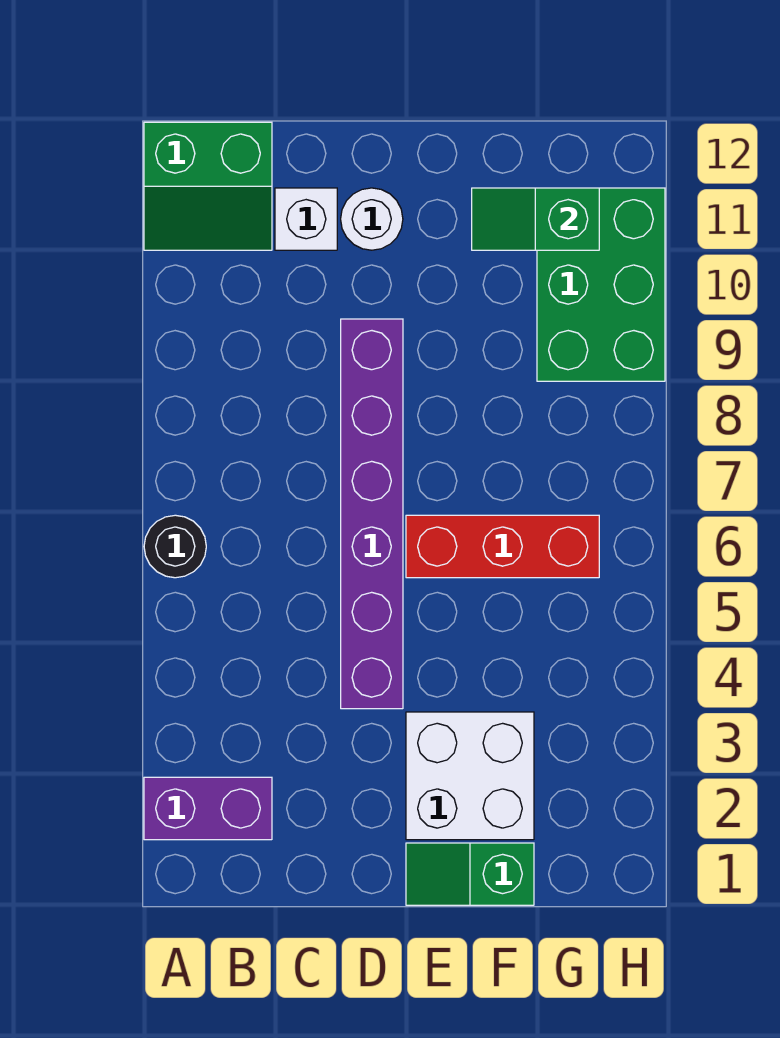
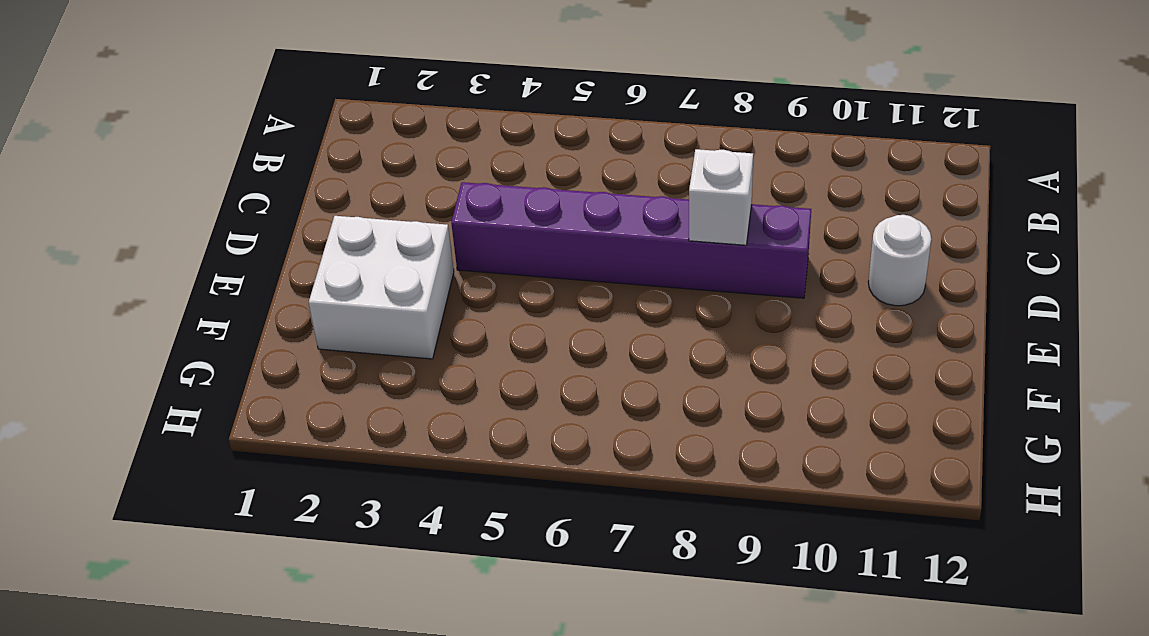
white brick D8 level 2 -> white brick C11 level 1
none -> purple brick A2:B2 level 1
none -> black round brick A6 level 1

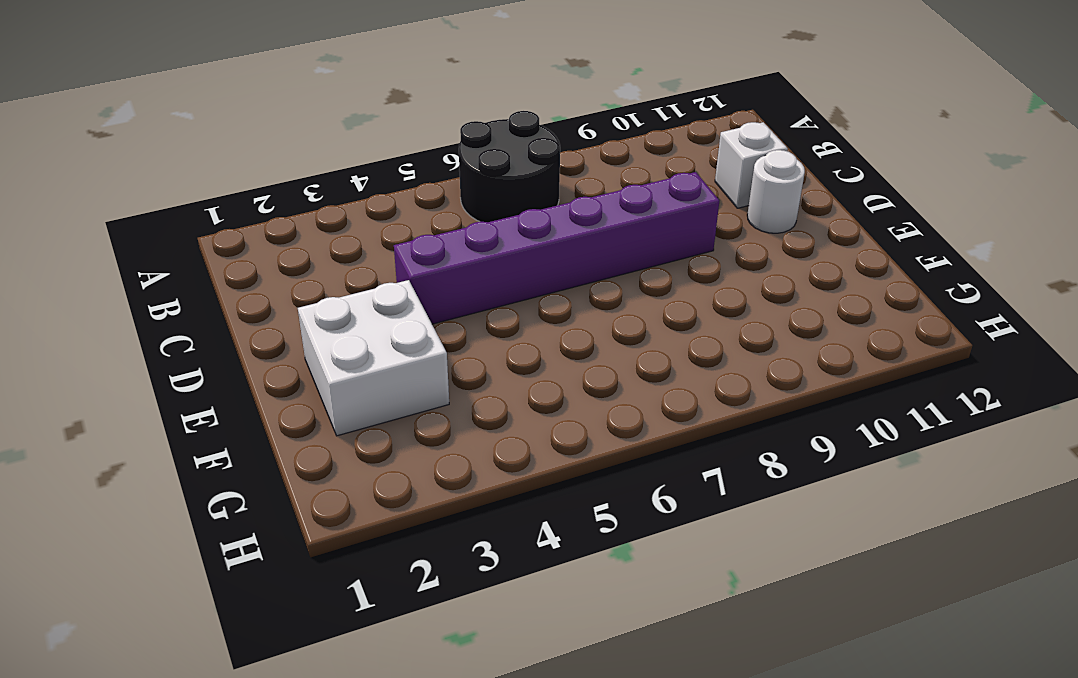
black round brick A6:B7 level 1 -> black round brick A6 level 1
none -> purple brick A2:B2 level 1
none -> green slope A11:B12 level 1 top 12

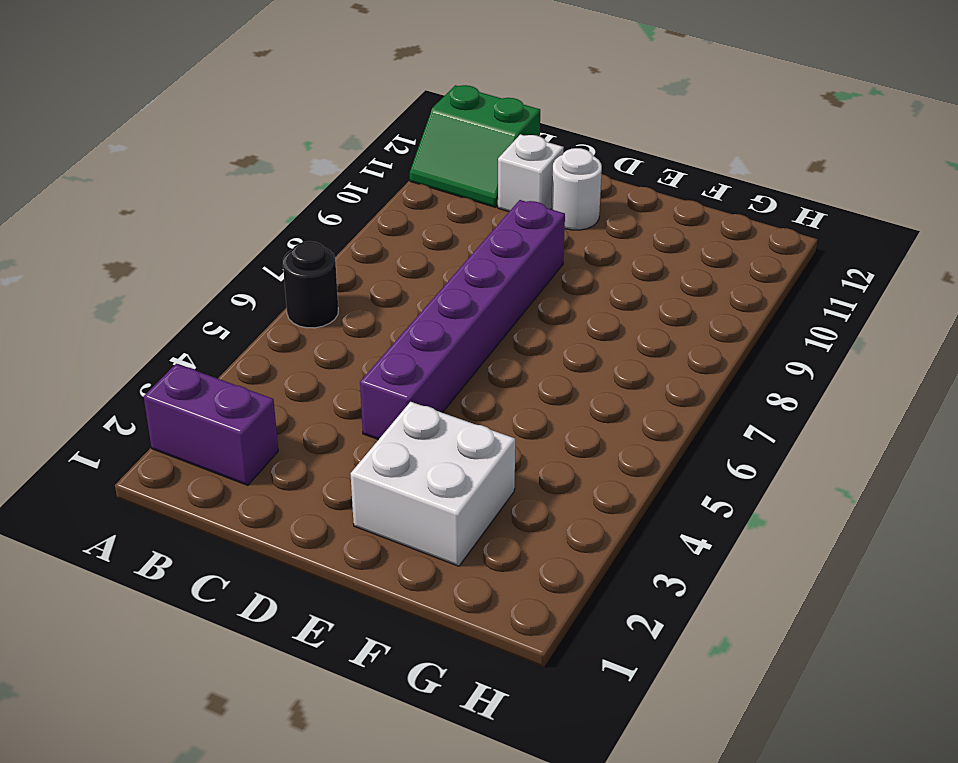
none -> green slope E1:F1 level 1 top F
none -> red brick E6:G6 level 1

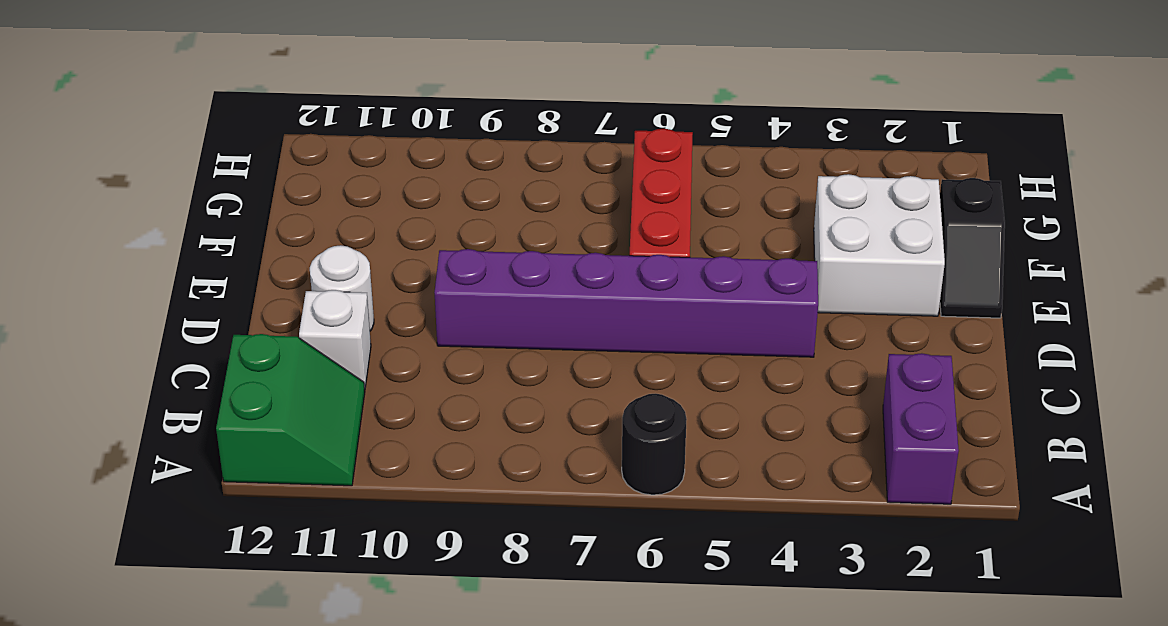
black slope E1:F1 level 1 top F -> green slope E1:F1 level 1 top F
none -> green brick G9:H11 level 1
none -> green slope F11:G11 level 2 top G

